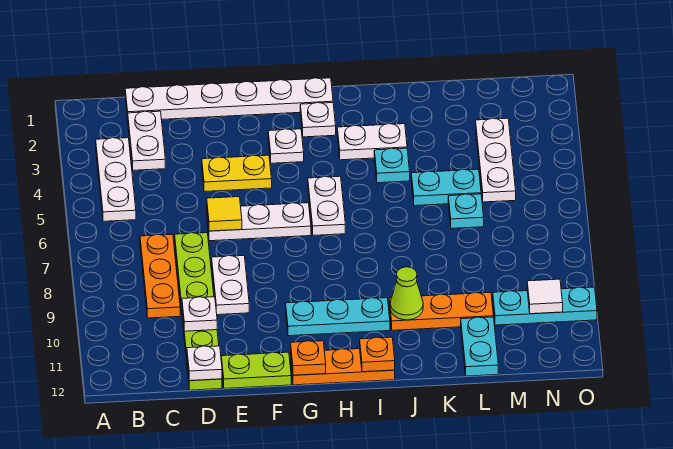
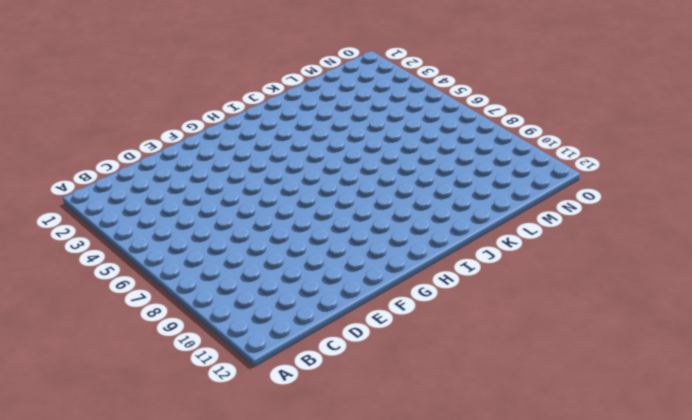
none -> white plate B3:B5 level 1
none -> white plate C1:H1 level 1
none -> white plate C2:C3 level 1

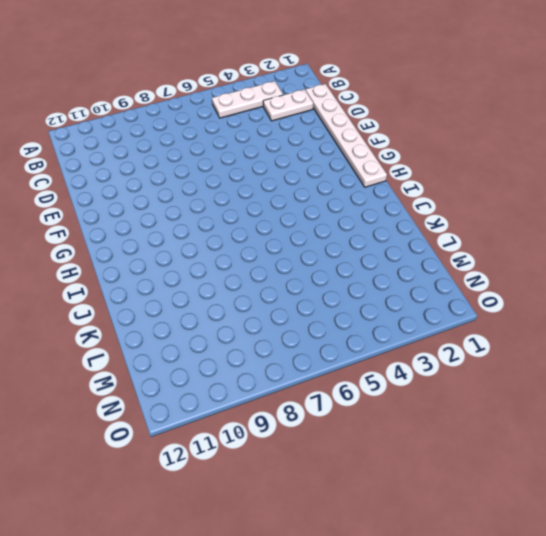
none -> orange plate C7:C9 level 1
none -> lime plate D7:D12 level 1
none -> yellow plate E4:F4 level 1

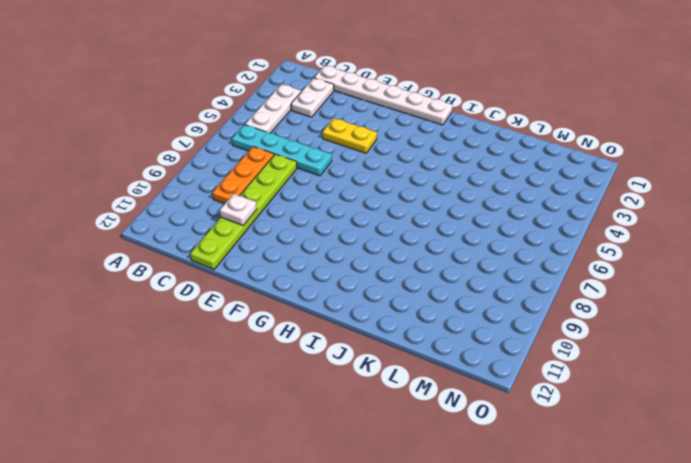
cyan plate B6:E6 level 1 -> white plate E6:G6 level 1
none -> white plate E8:E9 level 1
none -> lime plate E12:F12 level 1
none -> white plate G3 level 1

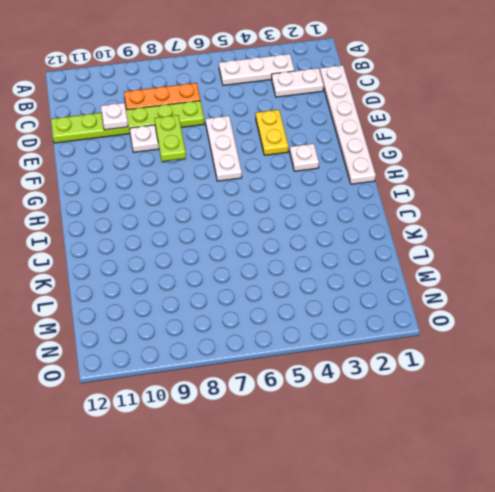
lime plate E8:F8 level 2 -> lime plate E12:F12 level 1
none -> cyan plate G10:I10 level 1
none -> orange plate G12:I12 level 1
none -> white plate H2 level 1

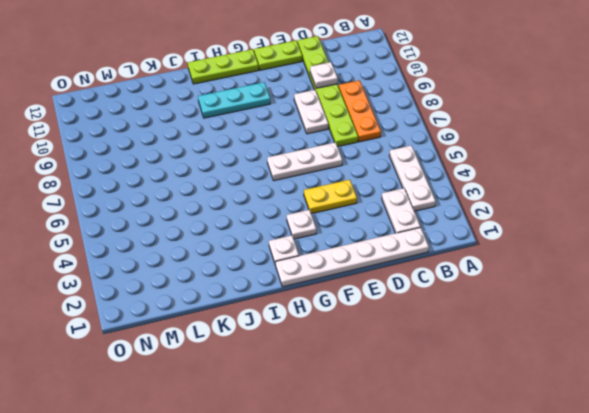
lime plate G12:I12 level 1 -> orange plate G12:I12 level 1
none -> white plate H5:H6 level 1
none -> white plate I3:J3 level 1
none -> cyan plate J4 level 1

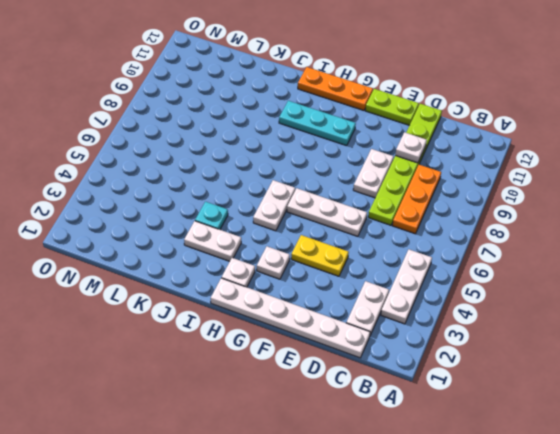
none -> orange plate J10:L10 level 1
none -> cyan plate K5:L5 level 1
none -> cyan plate L6 level 1

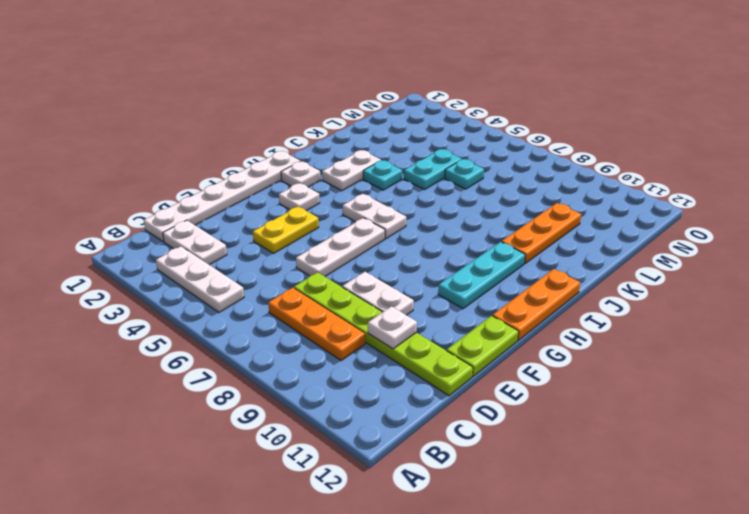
none -> cyan plate L11:L12 level 1
none -> white plate M3:M5 level 1
none -> cyan plate M10:O10 level 1

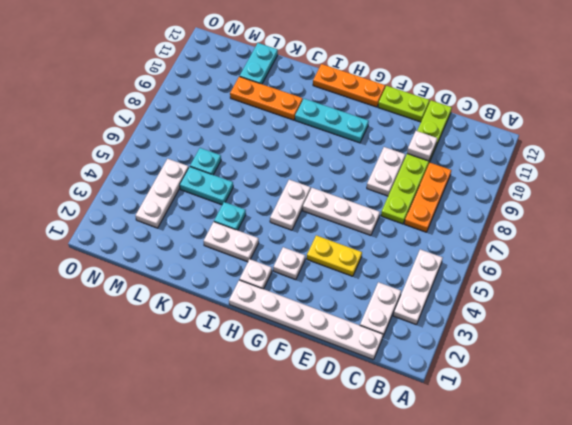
none -> cyan plate M10:O10 level 1
none -> white plate D12 level 2
none -> yellow tile E6 level 2

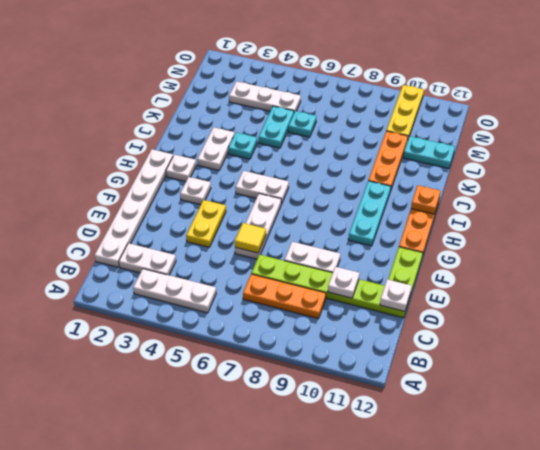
yellow plate M10:O10 level 1 -> cyan plate M10:O10 level 1
none -> orange plate G12 level 2
none -> lime cone J10 level 2
none -> white tile N10 level 2

